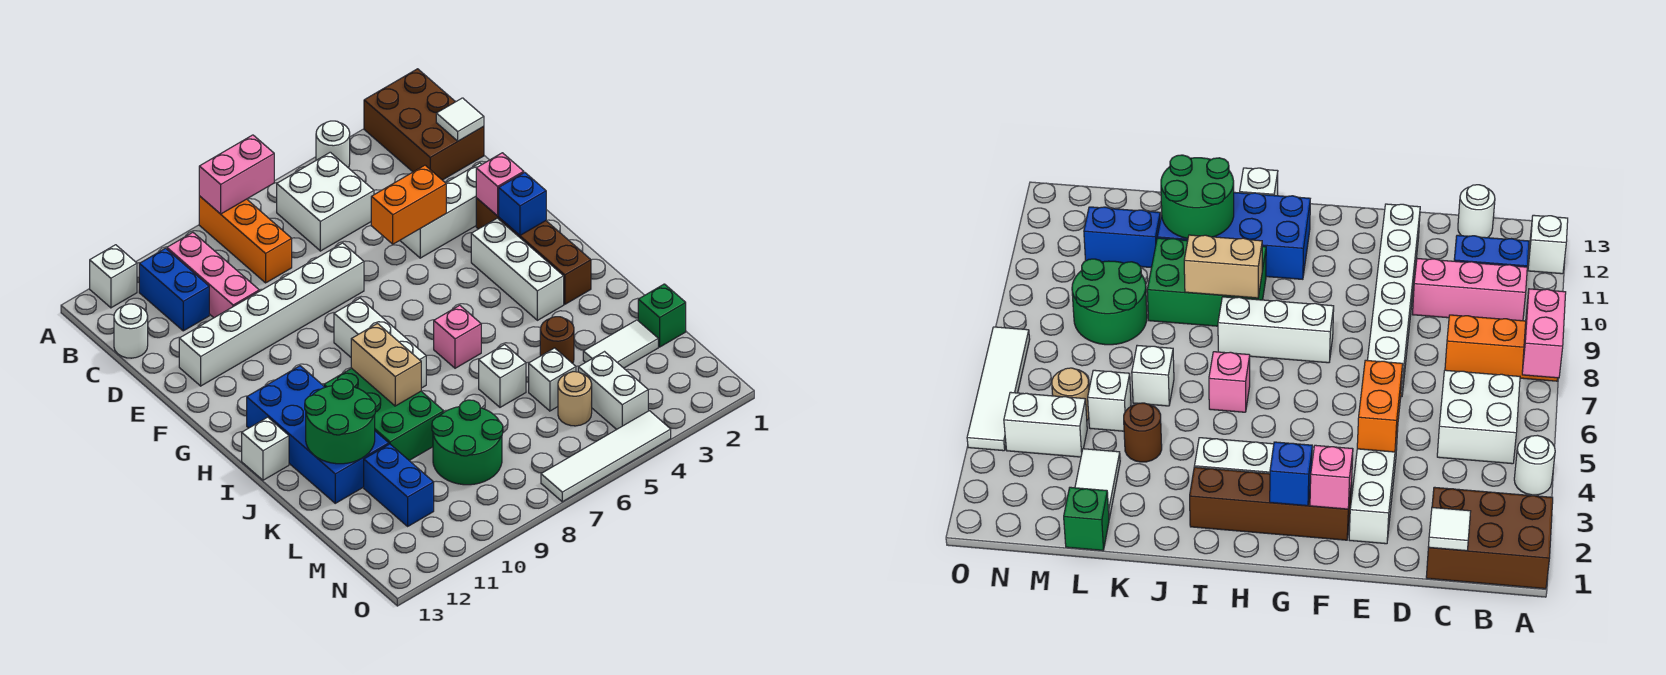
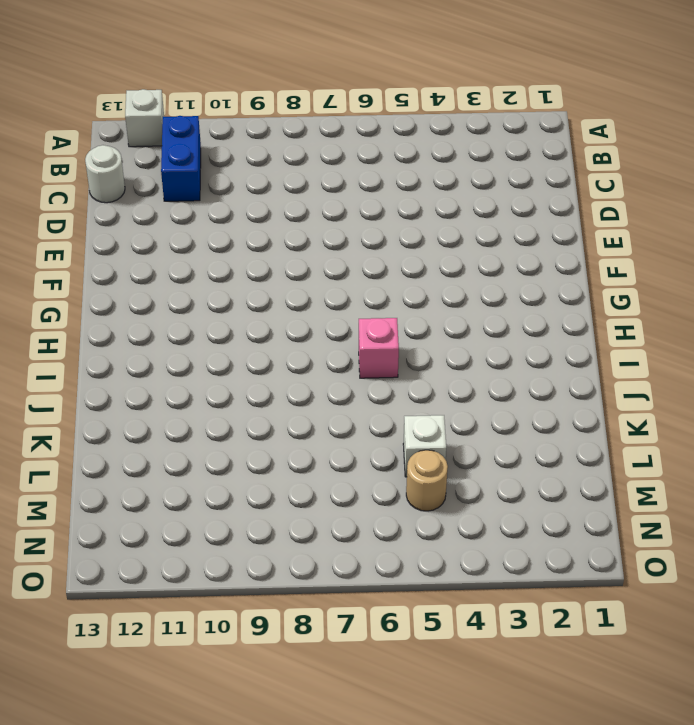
none -> brown brick A1:C2 level 1
none -> white round brick A4 level 1
none -> orange brick A8:C8 level 1
none -> white brick B5:C6 level 1

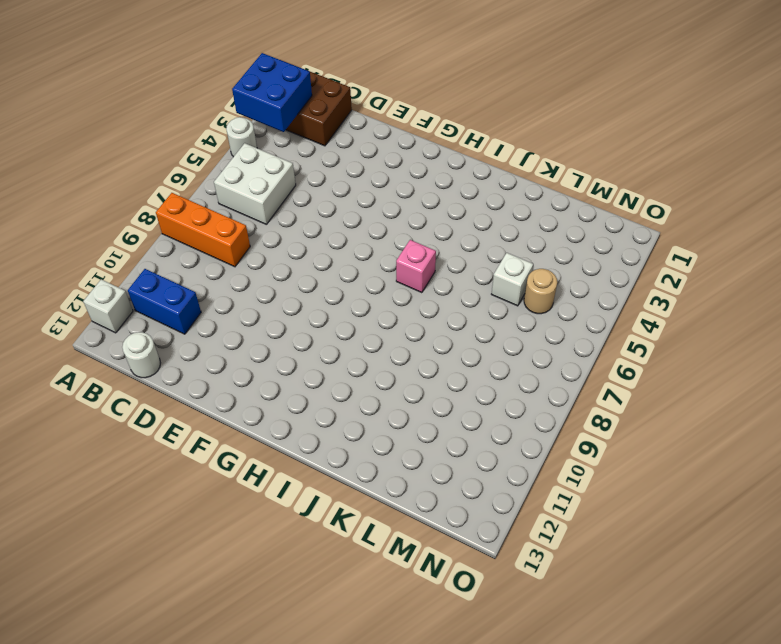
blue brick A2:B3 level 2 -> none
none -> pink brick B10:D10 level 1
none -> white brick E2:E4 level 1
none -> white brick E7:E12 level 1
none -> brown brick F2:I2 level 1

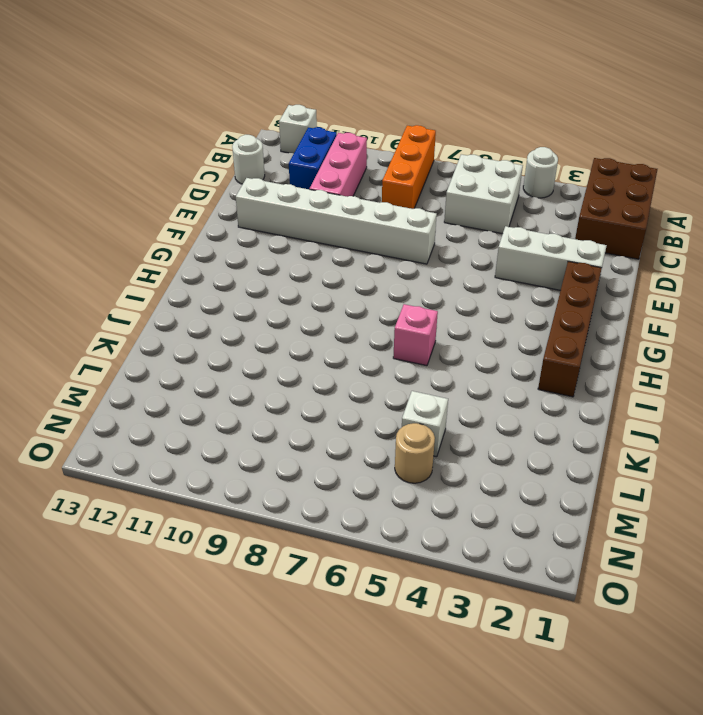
none -> white brick G3:I3 level 1
none -> white brick G8:I8 level 1
none -> blue brick H11:K12 level 1
none -> green brick I9:K10 level 1

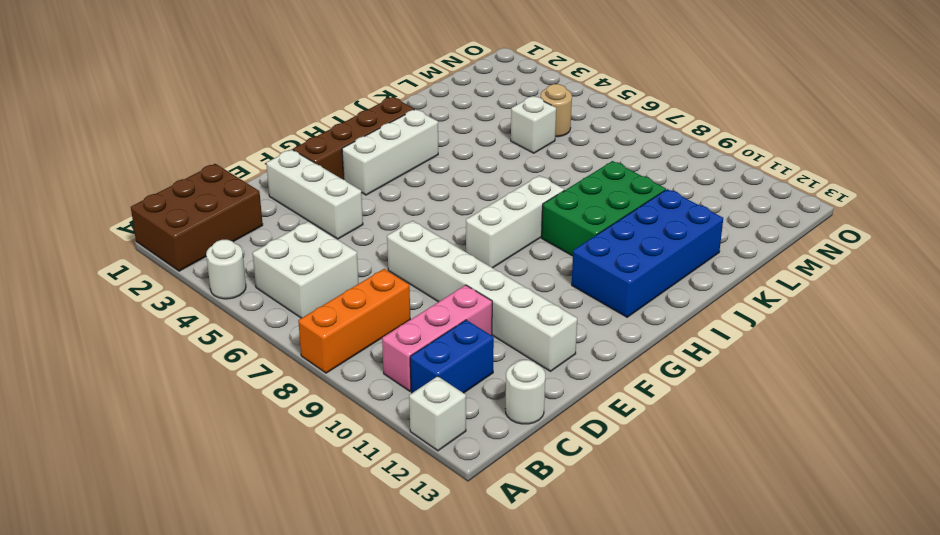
none -> pink brick I6 level 1
none -> white brick I13 level 1
none -> brown round brick K4 level 1
none -> white brick K6 level 1

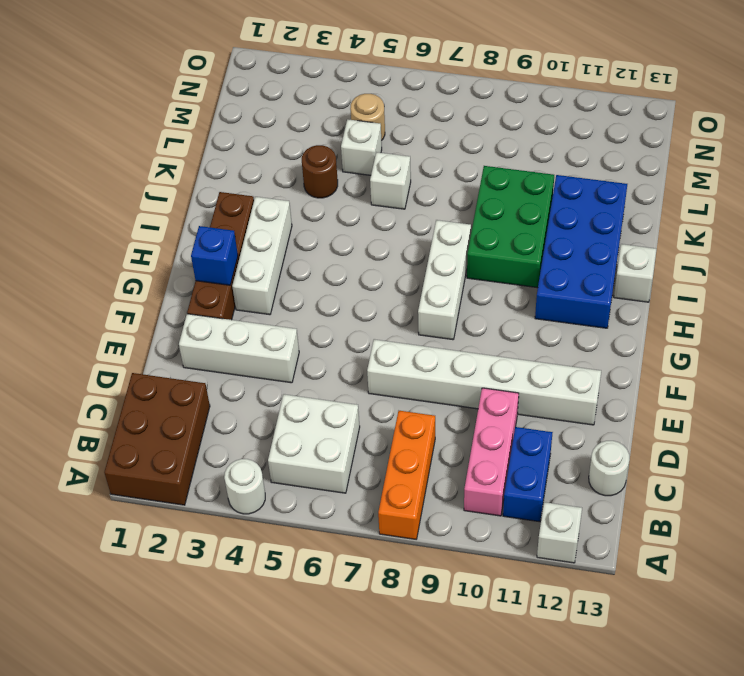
none -> pink brick I6 level 1
none -> green brick L1 level 1
none -> white tile L2:L3 level 1
none -> green round brick L8:M9 level 1

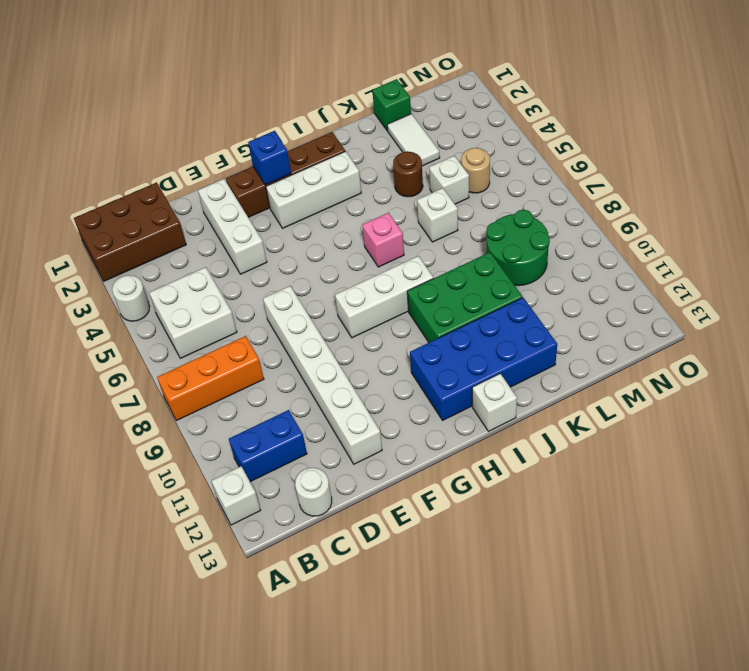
none -> pink brick B10:D10 level 1
none -> blue brick L11:M11 level 1
none -> white brick M4:N4 level 1
none -> white tile O4:O7 level 1

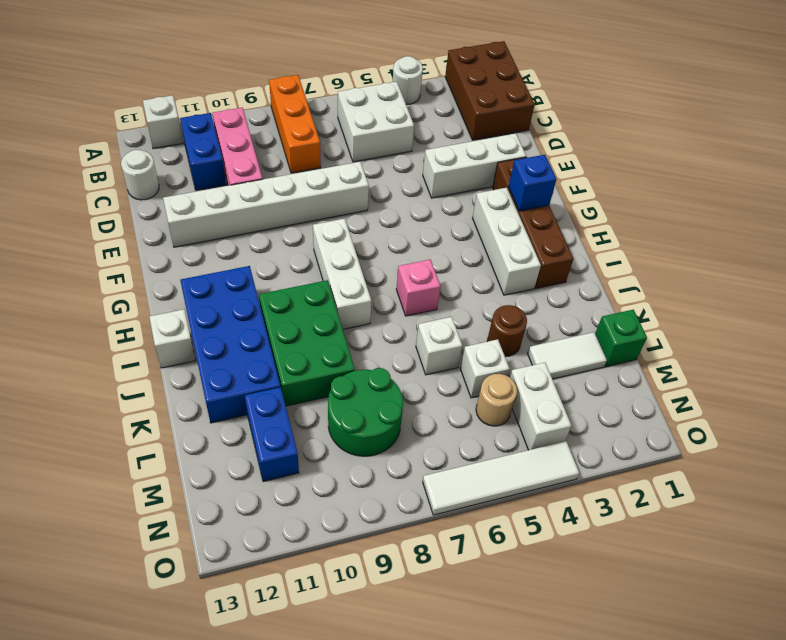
none -> pink brick A7:A8 level 2
none -> white tile C1 level 2
none -> orange brick E4:E5 level 2
none -> pink brick F2 level 2

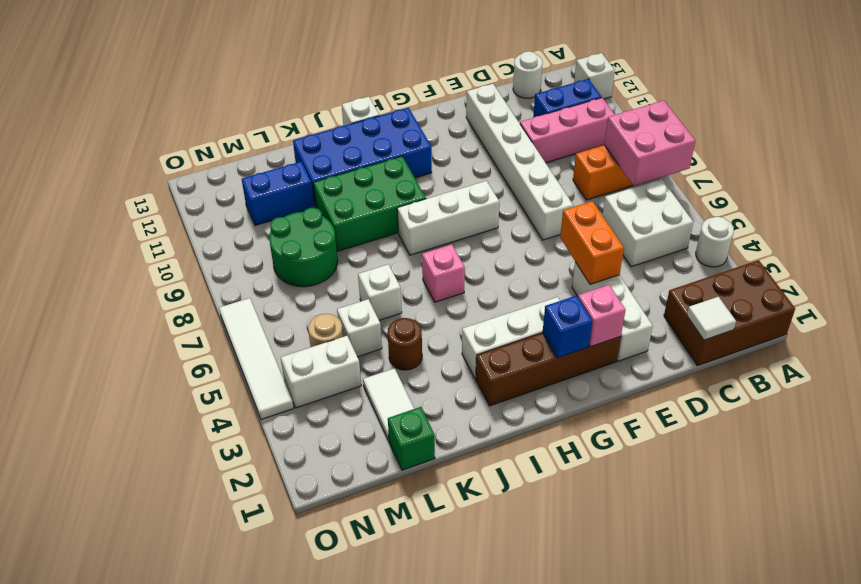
pink brick A7:B8 level 2 -> pink brick A7:A8 level 2
none -> tan brick I9:J9 level 2
none -> green round brick J11:K12 level 2

